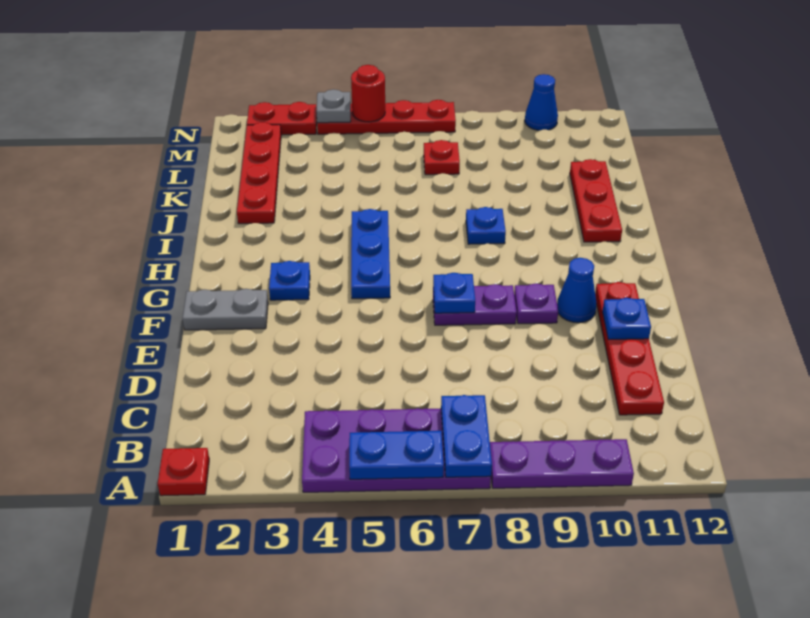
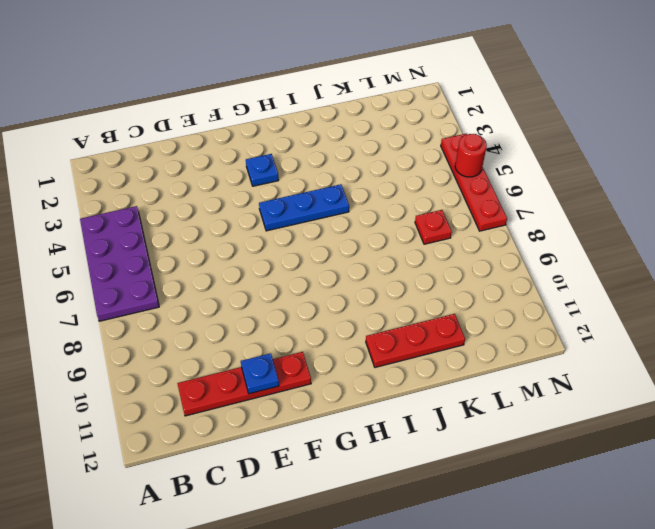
none -> red plate A1 level 1
none -> purple plate A8:A10 level 1
none -> grey plate F1:F2 level 1

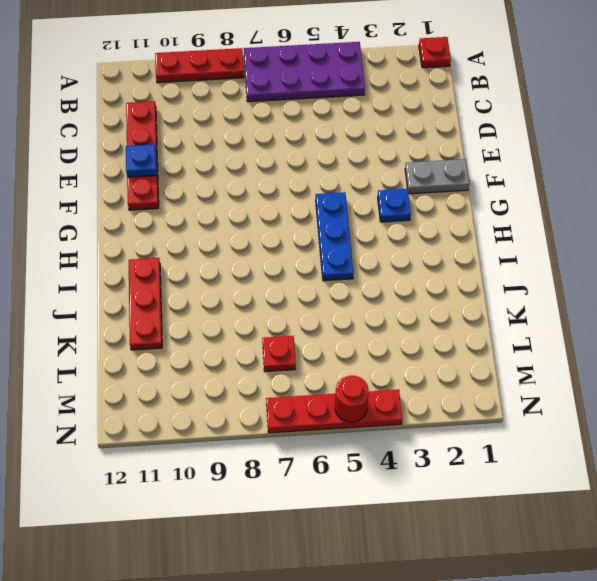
red plate A8:A10 level 1 -> purple plate A8:A10 level 1
none -> purple plate F7:F8 level 1
none -> purple plate F9 level 1
none -> blue cone F10 level 1

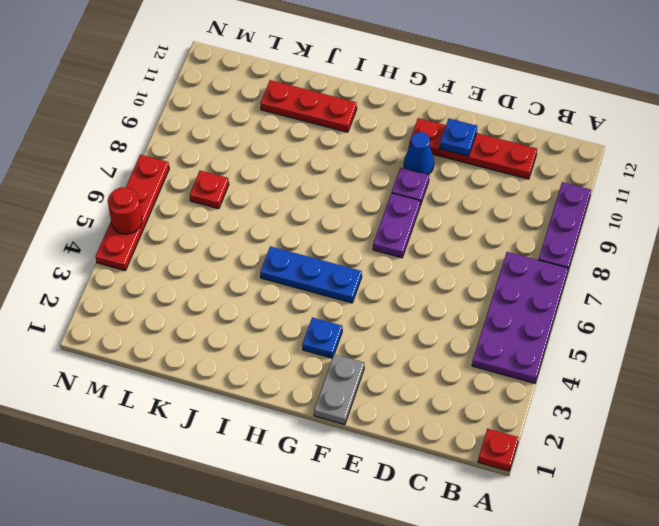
none -> blue plate I8 level 1
none -> red plate J2:M2 level 1
none -> red plate N2:N3 level 1

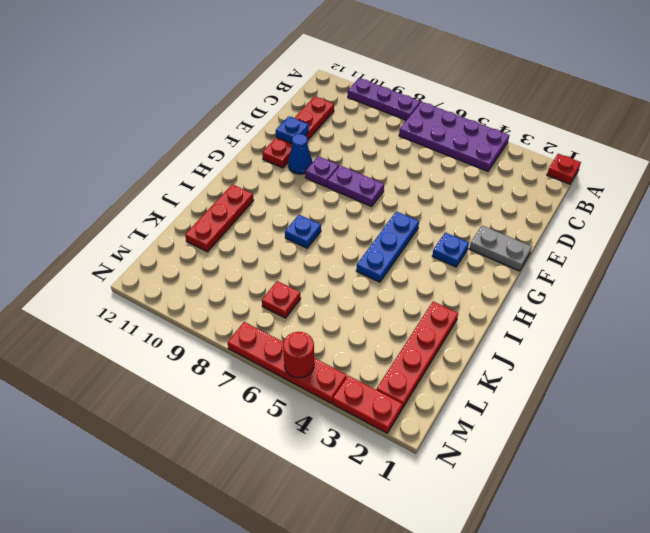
none -> blue cone N10 level 1
none -> blue plate A5:A6 level 2
none -> blue plate A7:B7 level 2

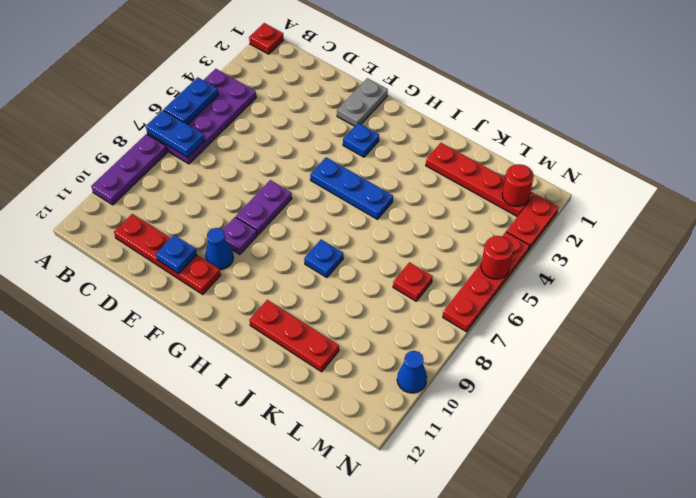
red round brick M2 level 2 -> none
none -> blue plate F7 level 2
none -> grey plate N4 level 2

